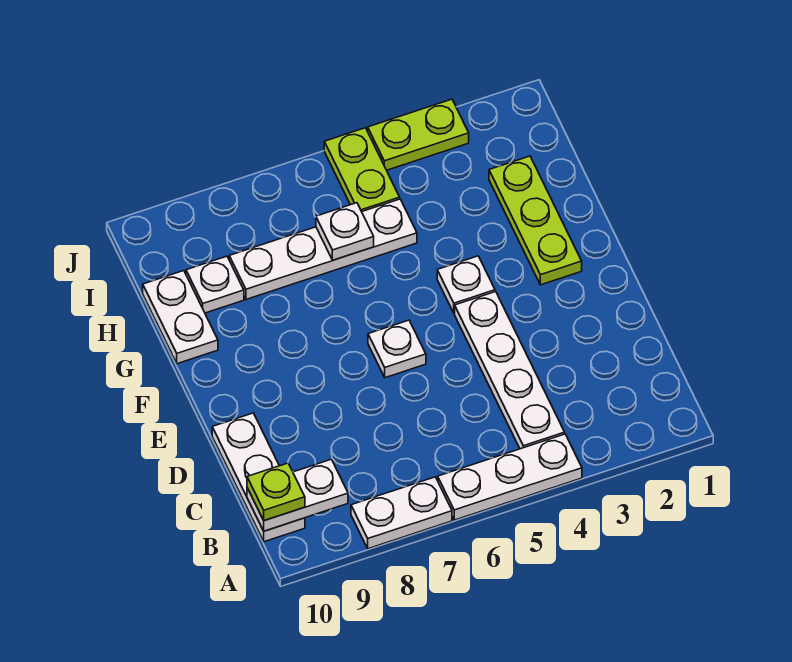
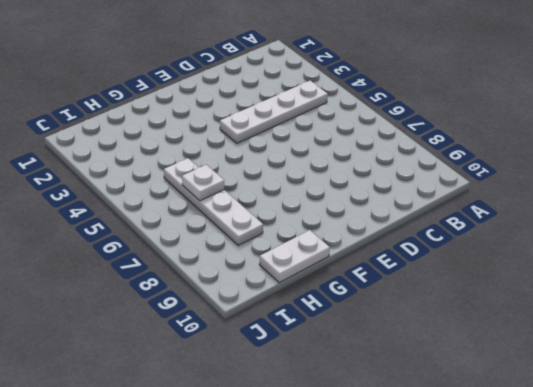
none -> white plate A4:A6 level 1
none -> white plate A7:A8 level 1
none -> white plate B10:D10 level 1

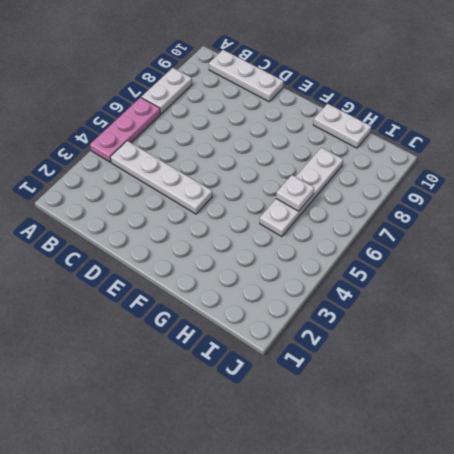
pink plate A4:A6 level 1 -> white plate A4:A6 level 1
none -> white plate E6 level 1
none -> lime plate F2:H2 level 1
none -> white plate F4 level 1

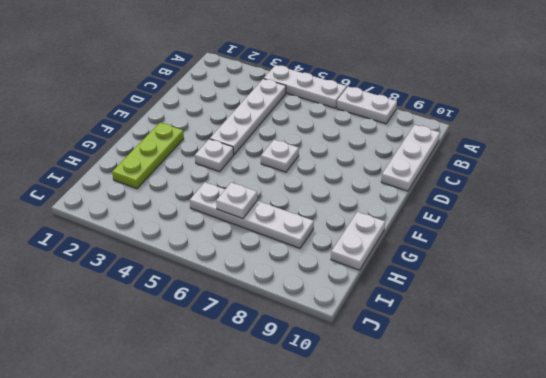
none -> white plate H9 level 1
none -> lime plate I5:J5 level 1
none -> lime plate J3:J4 level 1

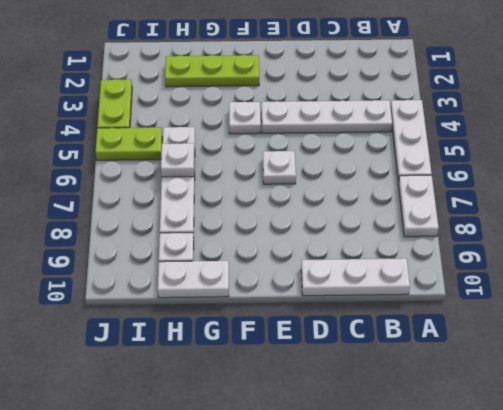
none -> white plate B9:B10 level 2
none -> lime plate B10 level 3

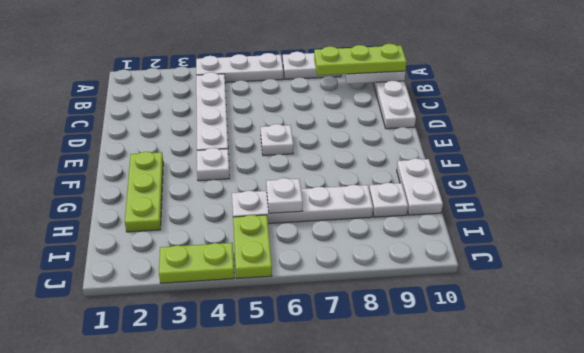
lime plate B8:B10 level 3 -> lime plate B10 level 3

